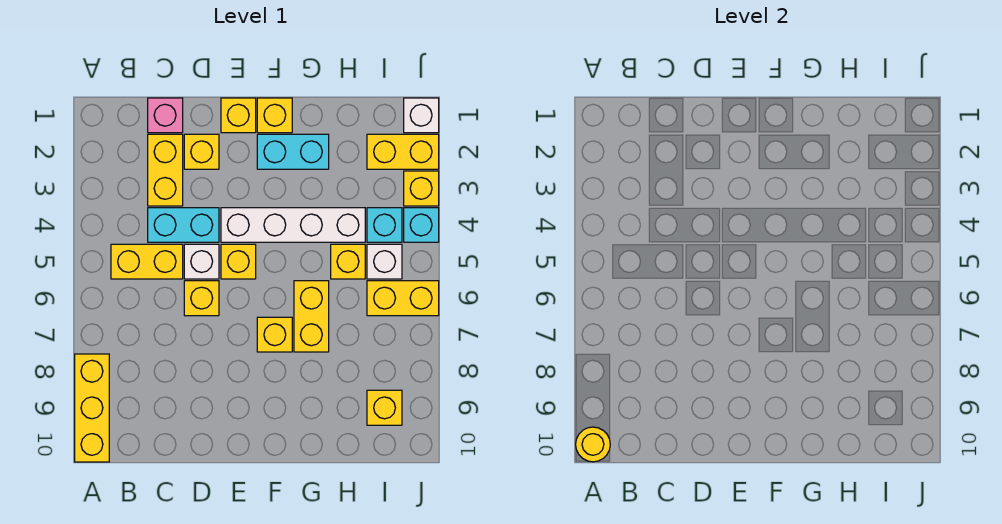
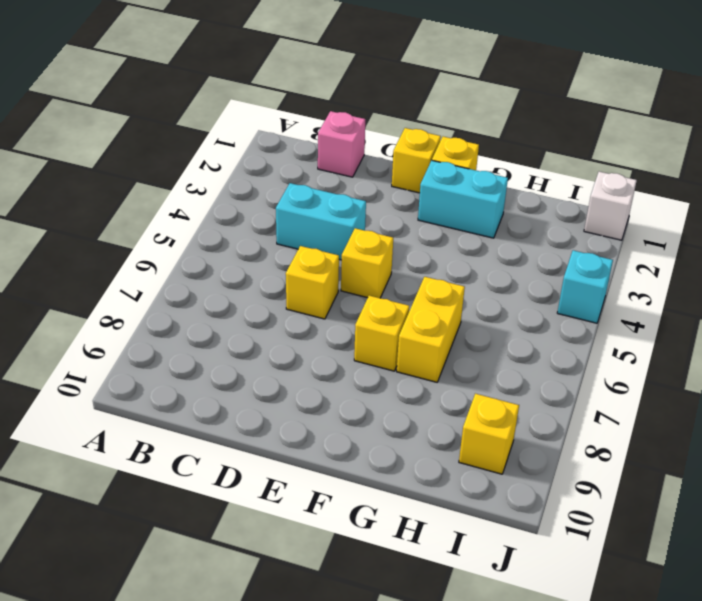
none -> yellow brick A8:A10 level 1
none -> yellow brick B5:C5 level 1
none -> yellow brick C2:C3 level 1

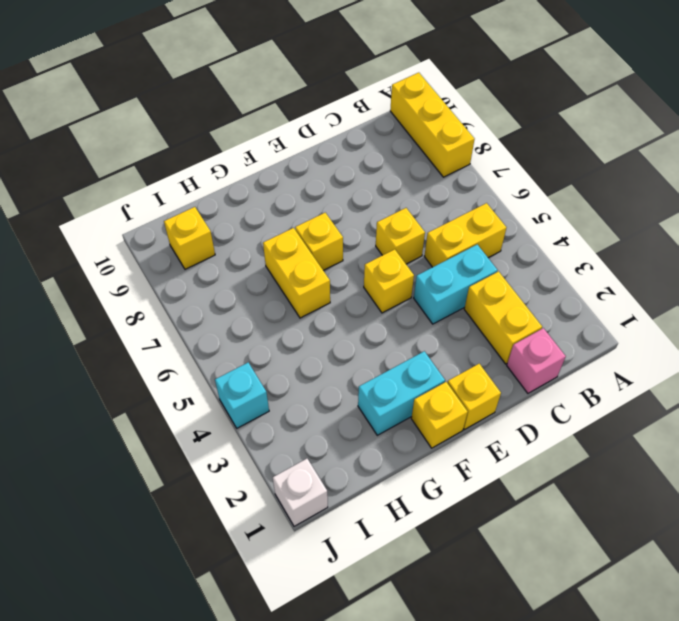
none -> yellow brick D2 level 1
none -> white brick D5 level 1
none -> white brick E4:H4 level 1

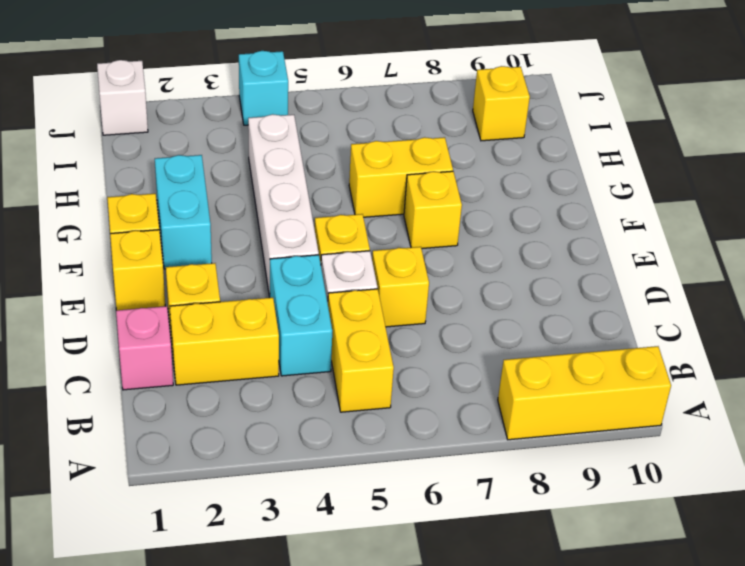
none -> yellow brick H5 level 1
none -> yellow brick I2:J2 level 1
none -> cyan brick I4 level 1

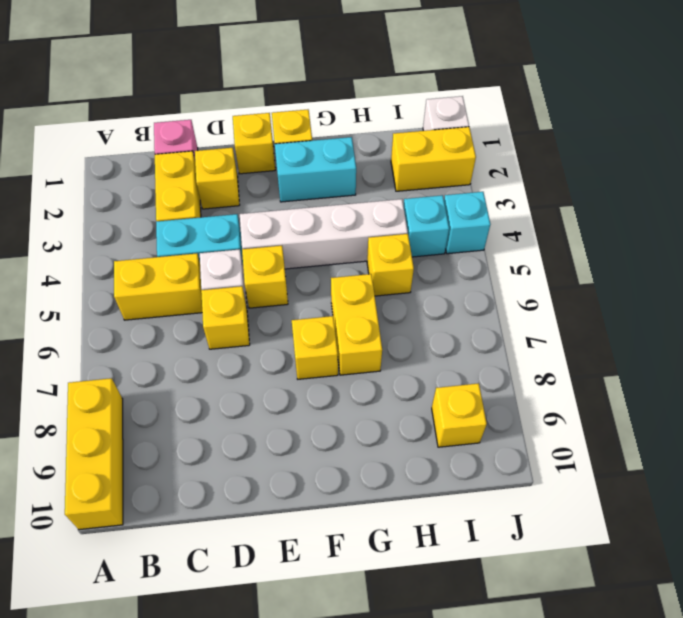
none -> white brick I5 level 1
none -> yellow brick I6:J6 level 1
none -> yellow brick J3 level 1

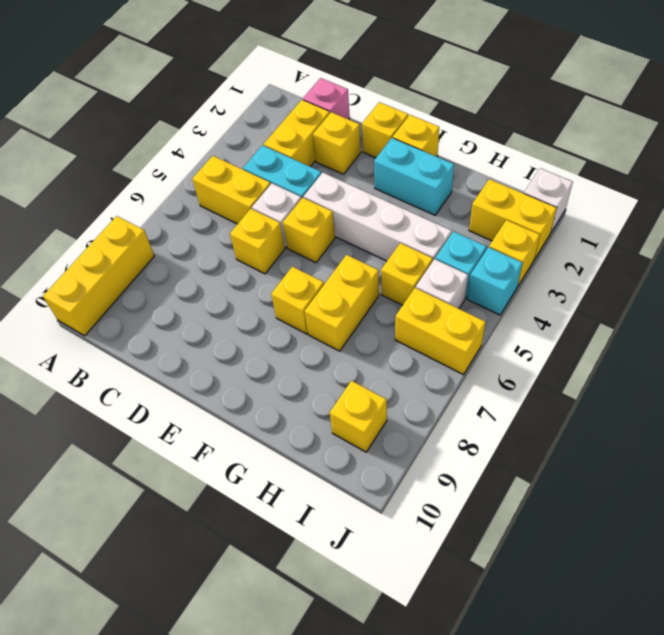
none -> yellow round brick A10 level 2

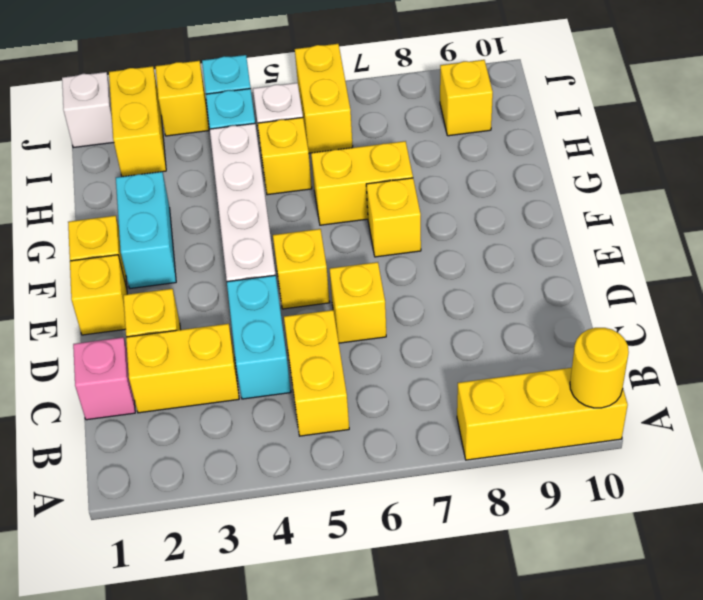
none -> white brick D5 level 1

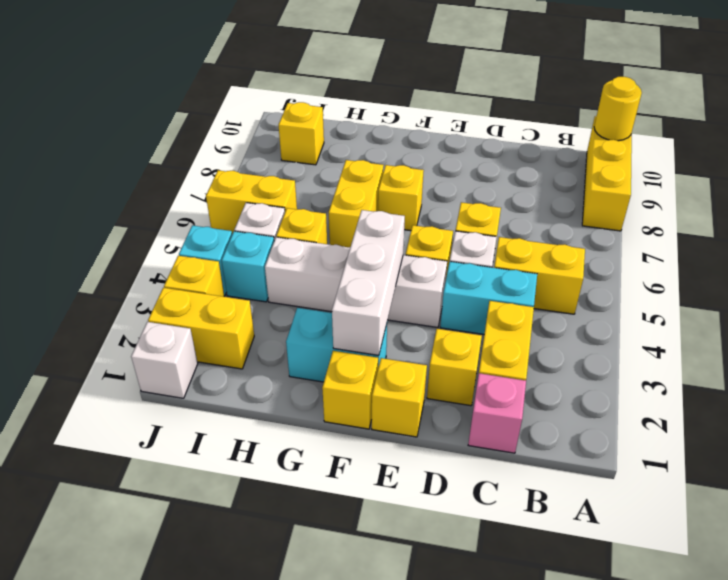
white brick F2:F4 level 2 -> none

